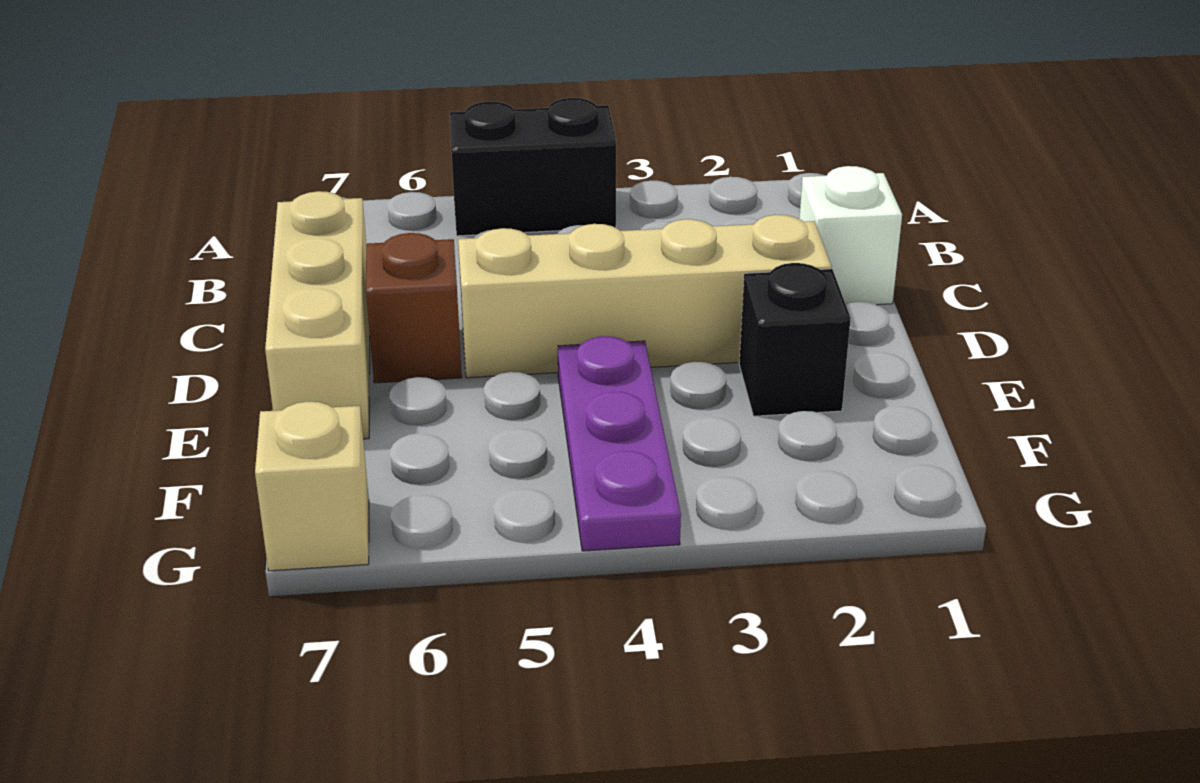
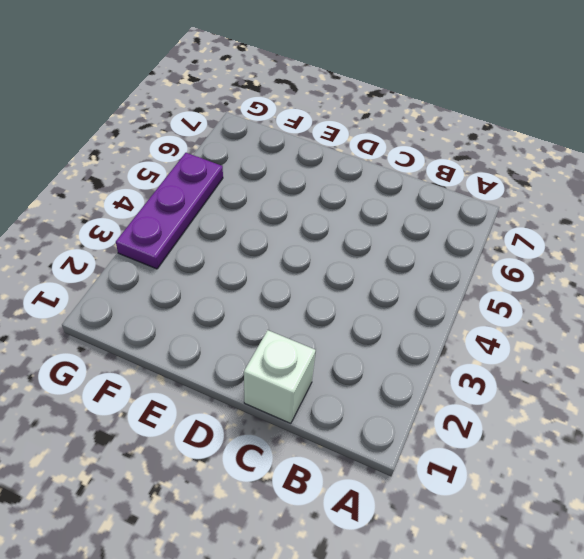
purple plate G3:G5 level 1 -> purple plate E4:G4 level 1
none -> black brick A4:A5 level 1
none -> tan brick C7:E7 level 1

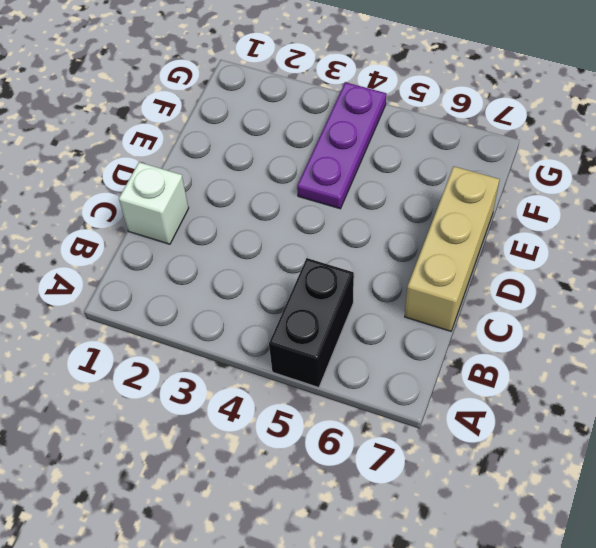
black brick A5:B5 level 1 -> black brick A4:A5 level 1
none -> tan brick D2:D5 level 1
none -> brown brick D6 level 1

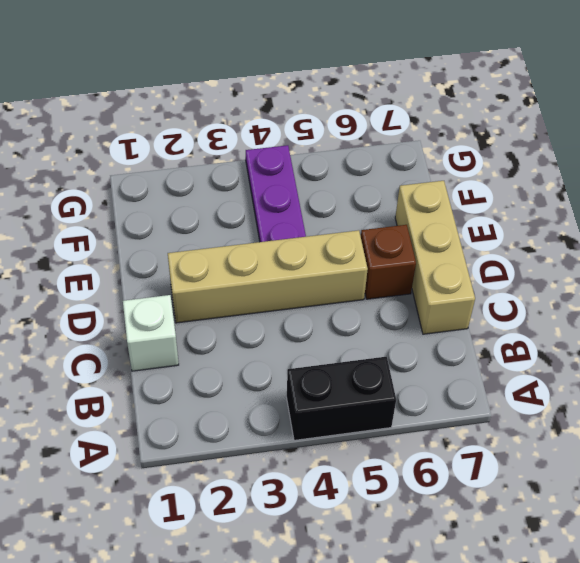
none -> black brick E2 level 1
none -> tan brick G7 level 1

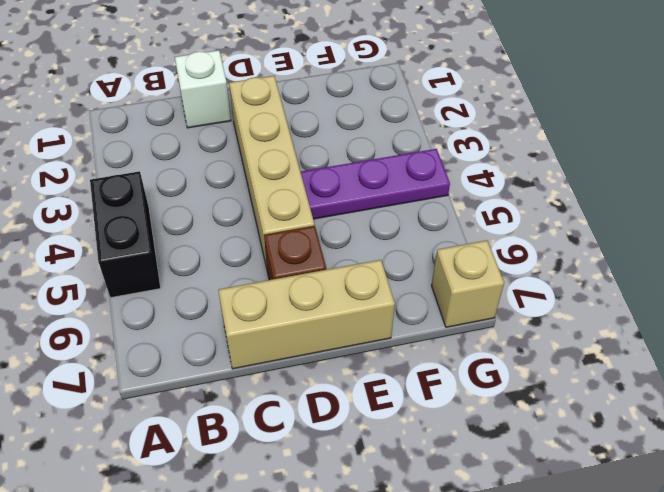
none -> black brick E2 level 1

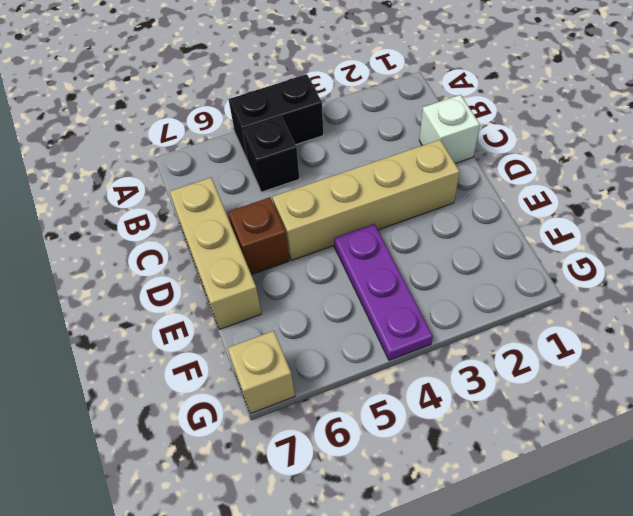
black brick B5 level 1 -> black brick E2 level 1

